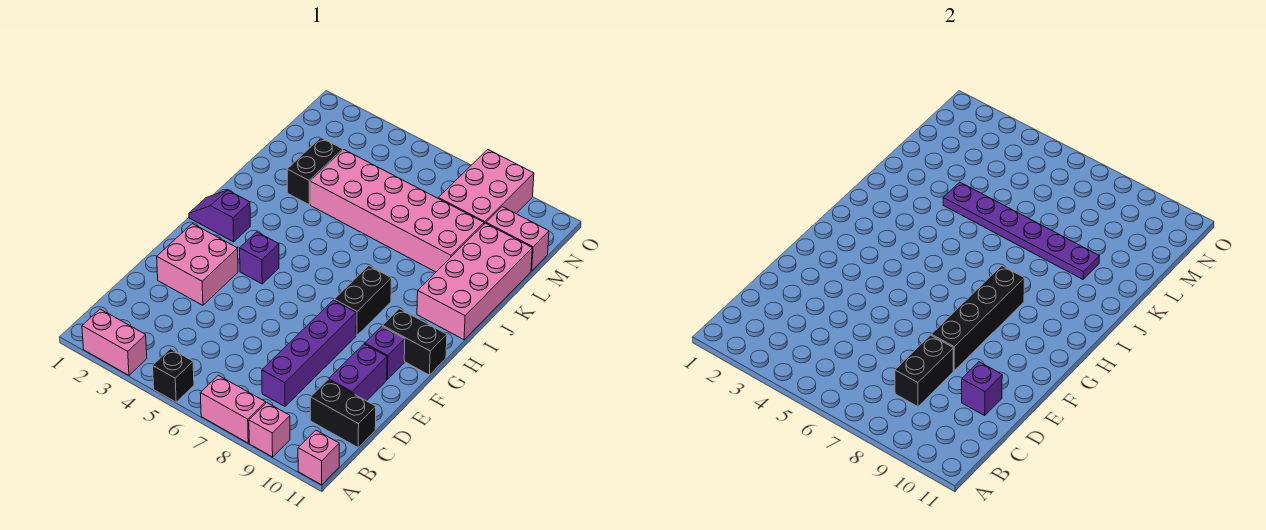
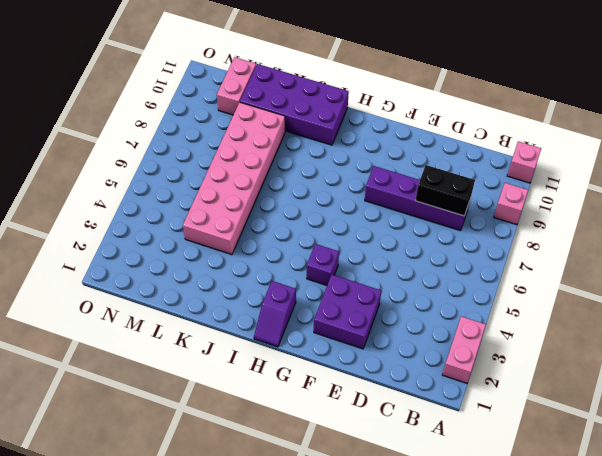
purple brick E2:F3 level 1 -> pink brick E2:F3 level 1
purple brick I10:L11 level 1 -> pink brick I10:L11 level 1
none -> black brick A5 level 1
none -> pink brick A7:A8 level 1
none -> black brick C10:C11 level 1

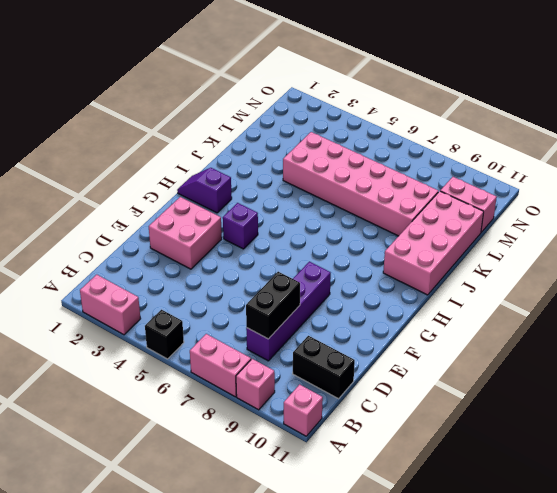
none -> purple brick D10:E10 level 1
none -> purple brick F10 level 1
none -> black brick G8:H8 level 1

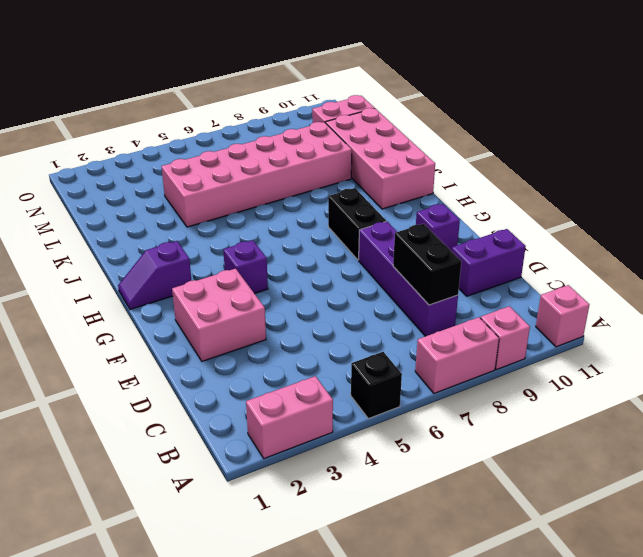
purple brick D10:D11 level 1 -> purple brick D10:E10 level 1
none -> black brick C10:C11 level 1
none -> black brick G10:G11 level 1
none -> black brick K3:L3 level 1

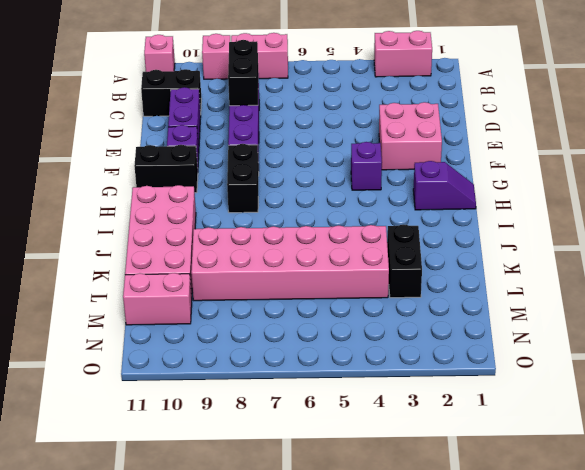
none -> black brick A5 level 1
none -> pink brick M8:O9 level 1
none -> purple brick D10 level 2

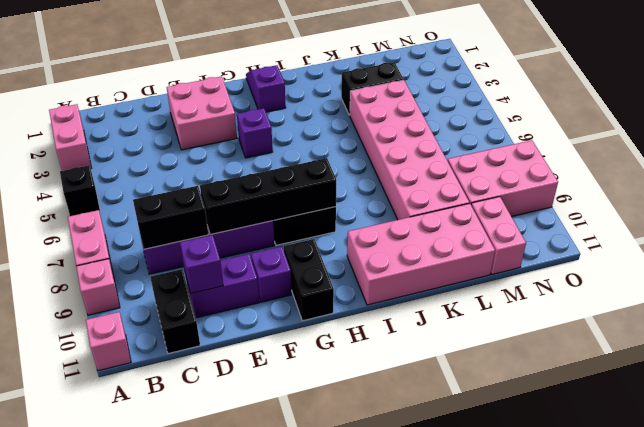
none -> purple plate K4:K9 level 2

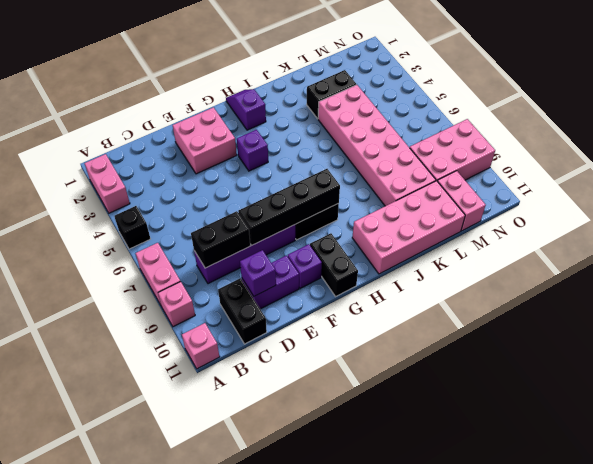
none -> purple plate K4:K9 level 2

